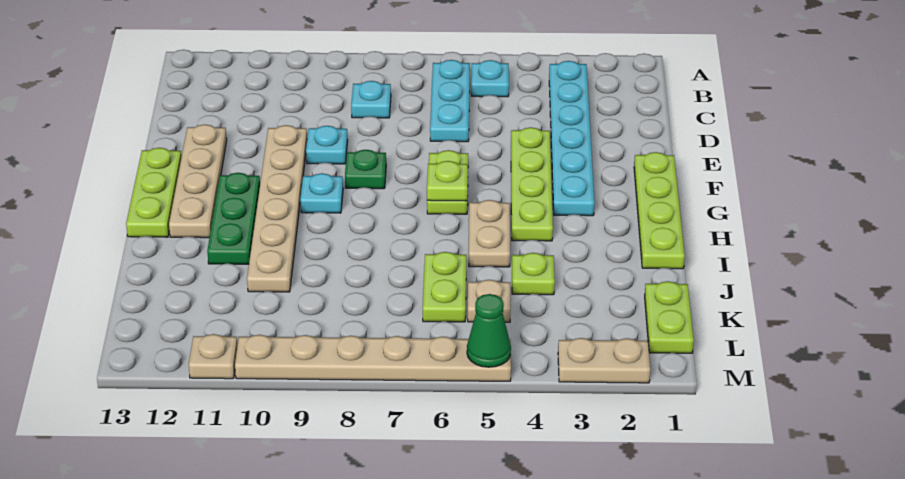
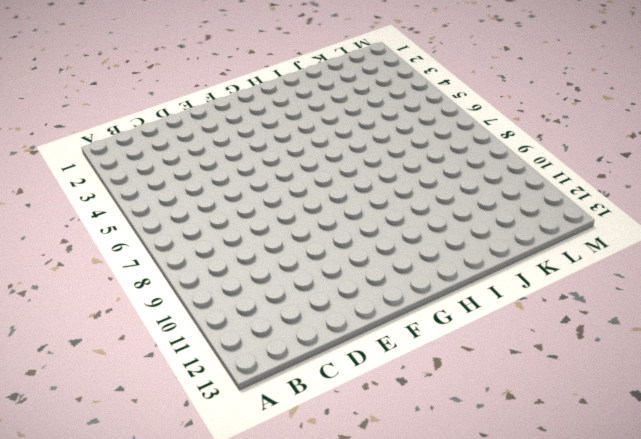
none -> cyan plate B3:G3 level 1
none -> cyan plate B5 level 1
none -> cyan plate B6:D6 level 1

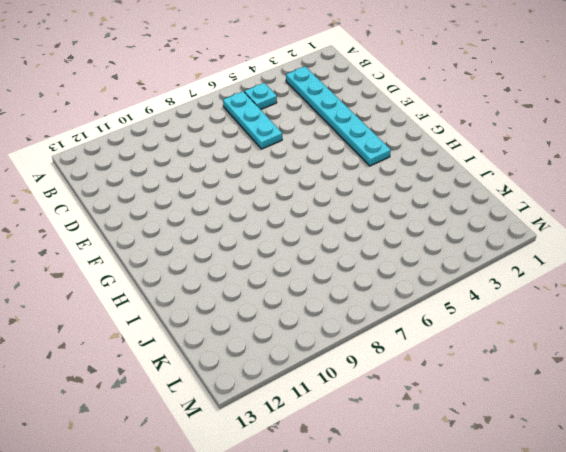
none -> cyan plate C8 level 1
none -> lime plate E4:H4 level 1
none -> cyan plate E9 level 1

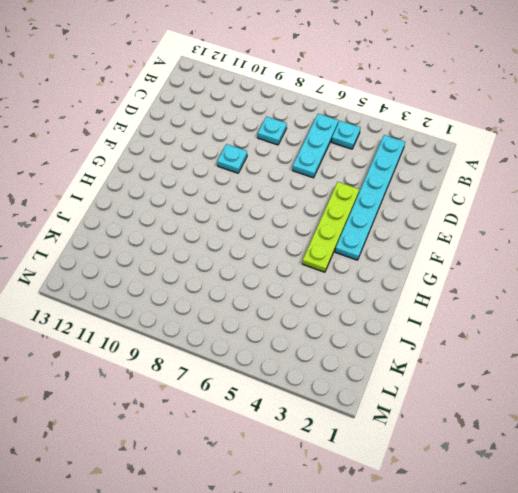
none -> tan plate E10:J10 level 1
none -> tan plate E12:H12 level 1
none -> lime plate F1:I1 level 1

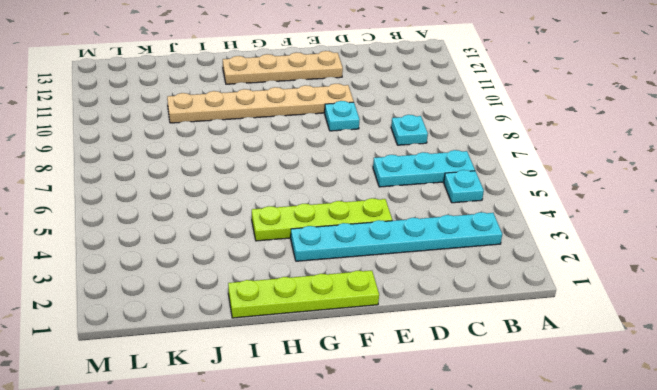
none -> lime plate F6:G6 level 1
none -> green plate F8 level 1
none -> lime plate F13:H13 level 1

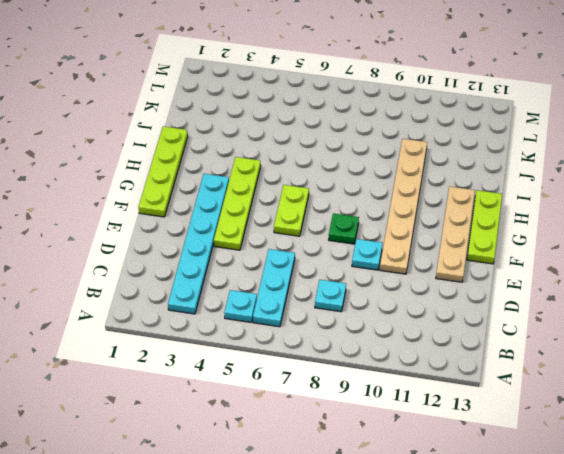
none -> cyan plate G9 level 1
none -> green plate G11:I11 level 1
none -> tan plate H5:I5 level 1

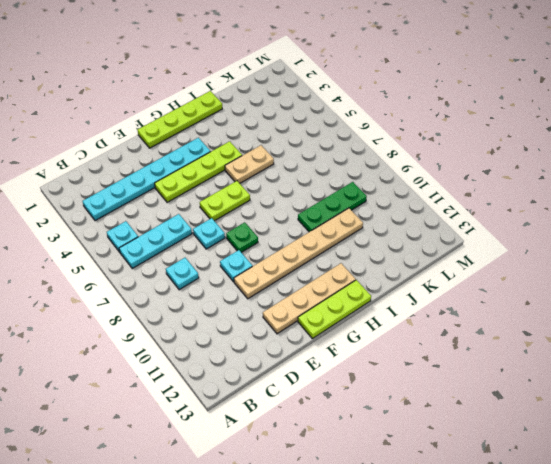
cyan plate E7 level 1 -> cyan plate G9 level 1
green plate I9:K9 level 1 -> green plate G11:I11 level 1
none -> lime plate J4 level 1
none -> lime plate J6:K6 level 1
none -> lime plate K1:L1 level 1

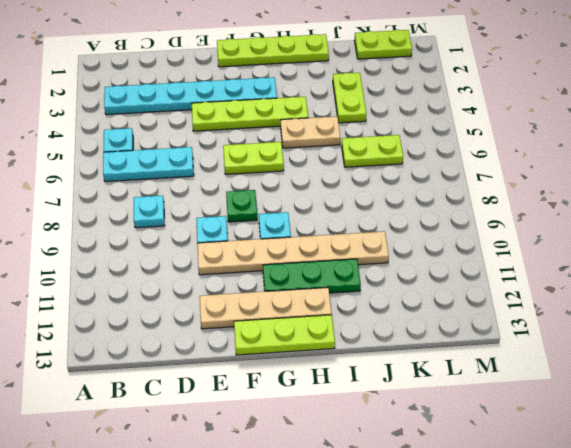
lime plate J3:J4 level 1 -> lime plate J4 level 1
none -> tan plate K5 level 1
none -> tan plate M2:M3 level 1
none -> tan plate M5:M10 level 1

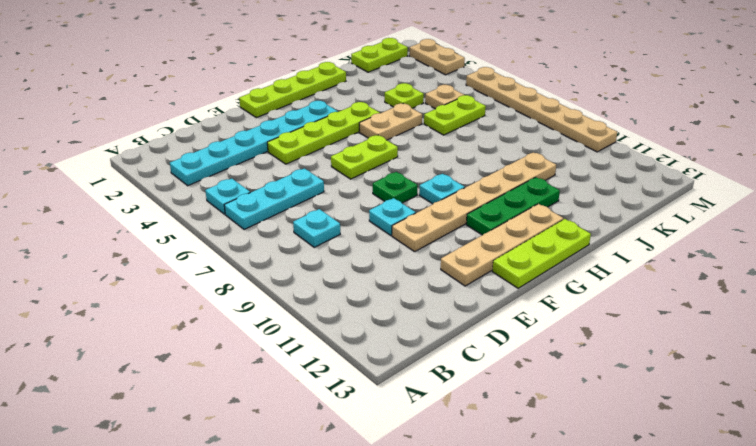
none -> tan plate M11 level 1
none -> lime plate G6 level 2
none -> green cone M5 level 2

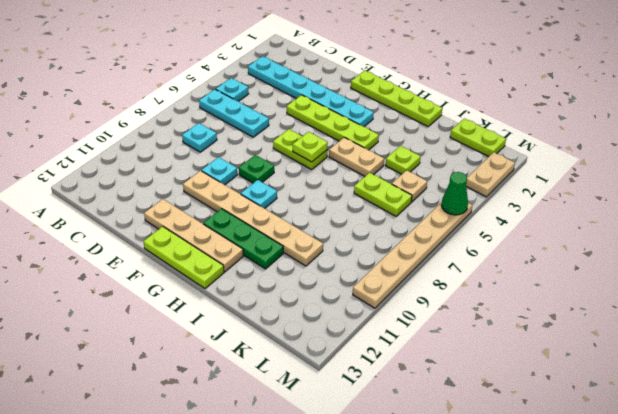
none -> tan plate M11 level 1

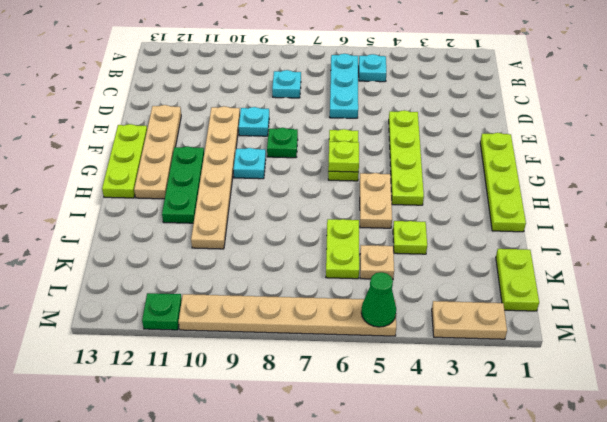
green plate M11 level 1 -> tan plate M11 level 1
none -> cyan plate B3:G3 level 1

